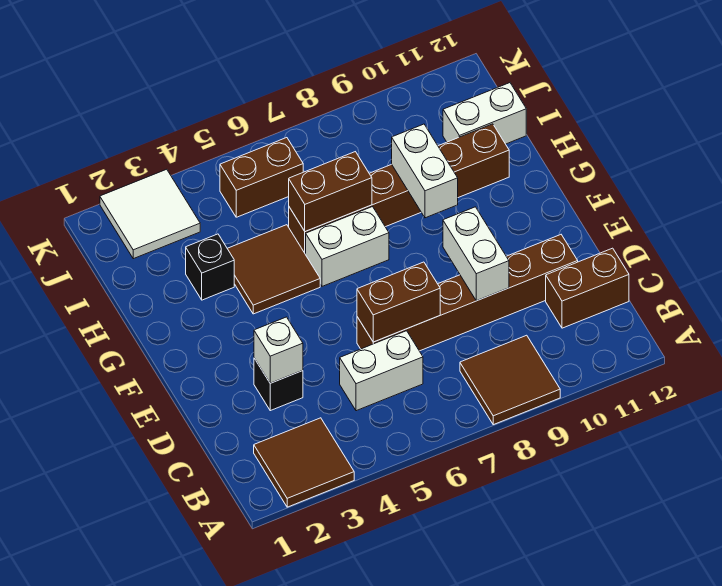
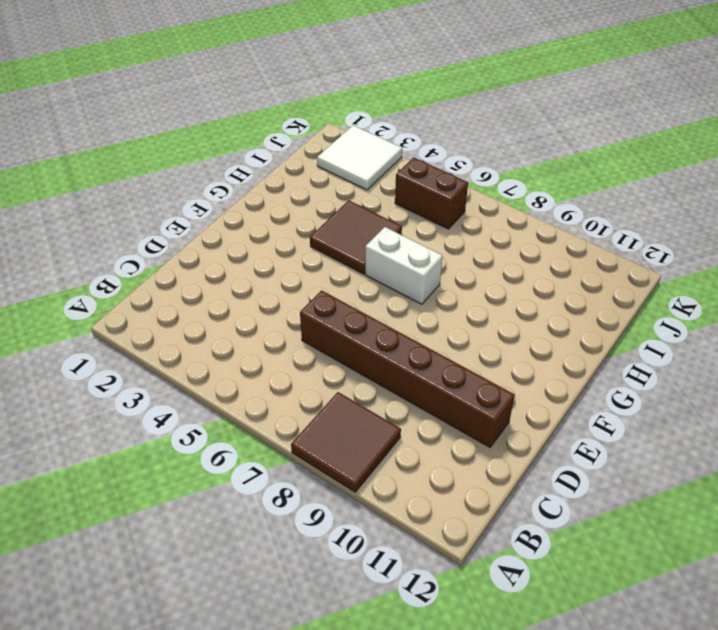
none -> brown tile A2:B3 level 1
none -> white brick C5:C6 level 1
none -> brown brick C11:C12 level 1

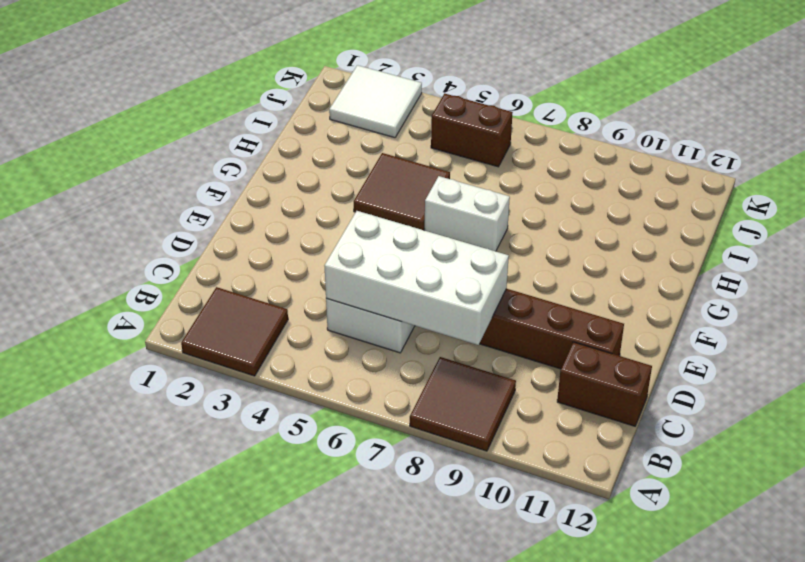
white brick C5:D8 level 2 -> brown brick D6:D7 level 2
none -> black brick D3 level 1
none -> black brick H3 level 1
none -> brown brick H6:H11 level 1

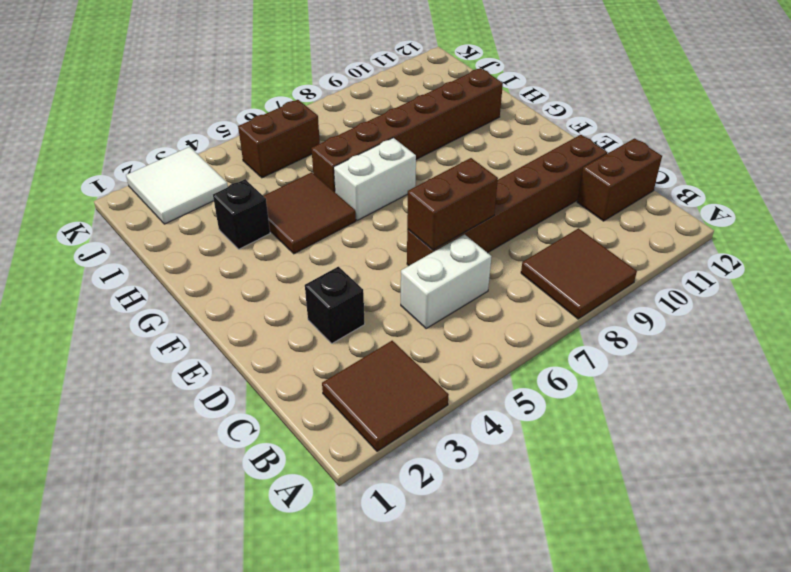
none -> white brick I11:I12 level 1
none -> white brick D3 level 2
none -> white brick D9:E9 level 2

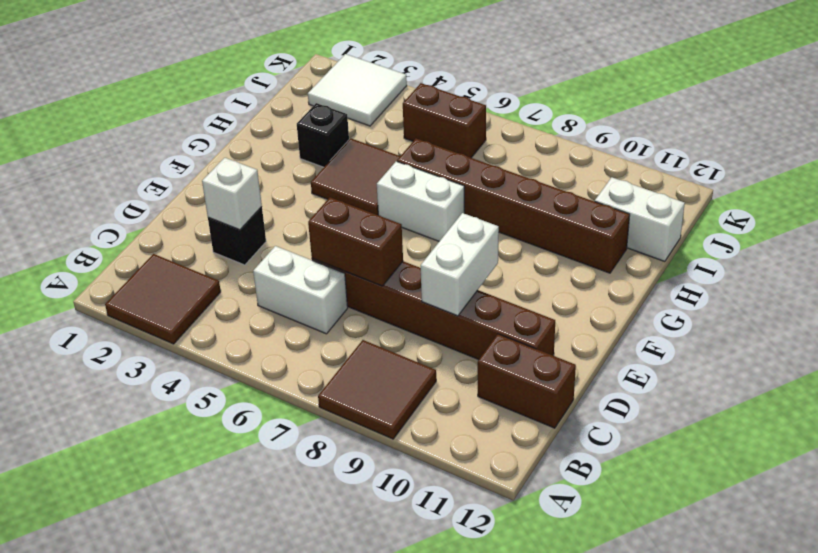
none -> white brick G9:H9 level 2
none -> brown brick H6:H7 level 2

